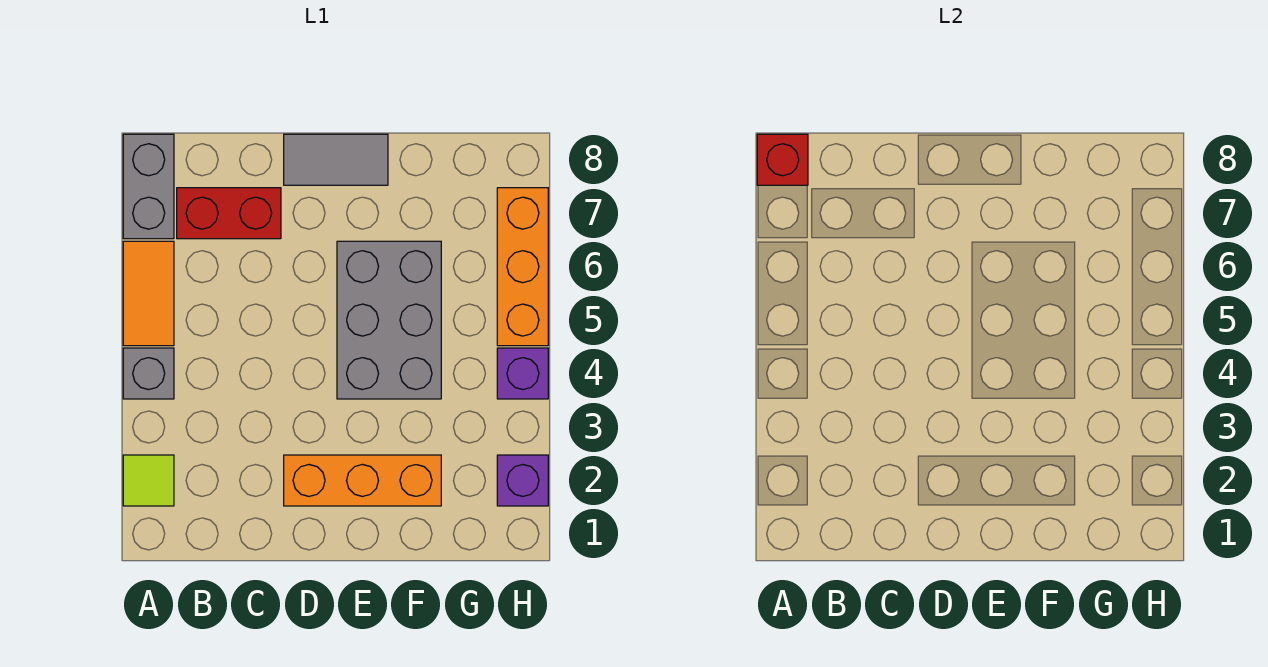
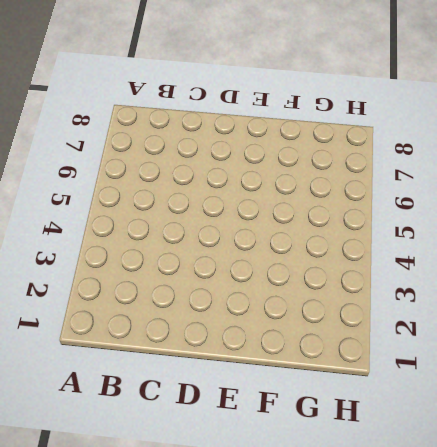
none -> lime tile A2 level 1
none -> grey brick A4 level 1
none -> orange tile A5:A6 level 1

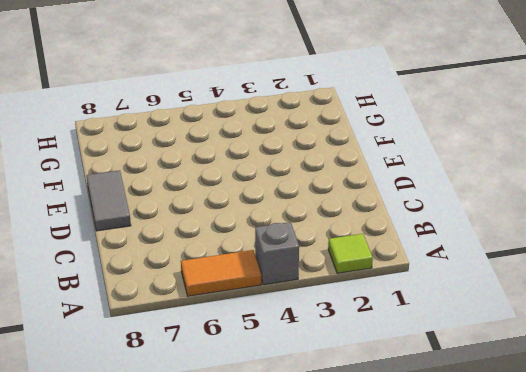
none -> grey brick A7:A8 level 1
none -> red brick B7:C7 level 1
none -> orange brick D2:F2 level 1

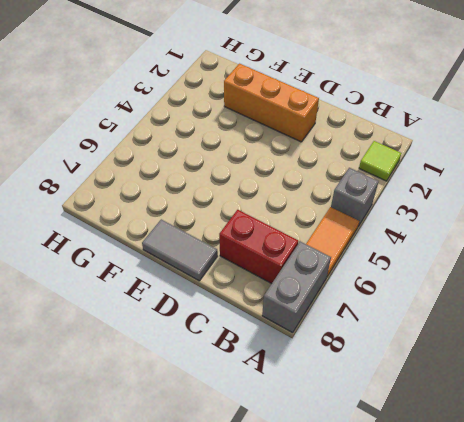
none -> grey brick E4:F6 level 1
none -> purple brick H2 level 1
none -> purple brick H4 level 1

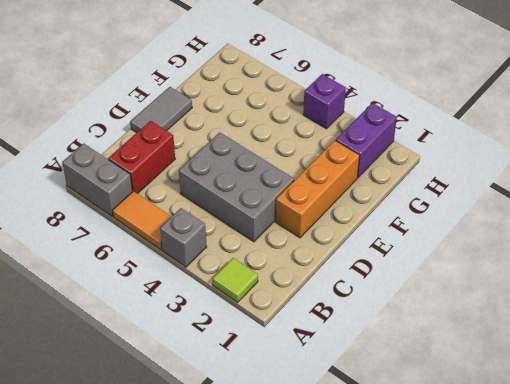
grey brick C3:D5 level 1 -> grey brick E4:F6 level 1
purple brick G2:H2 level 1 -> purple brick H2 level 1
none -> orange brick H5:H7 level 1
none -> red brick A8 level 2

